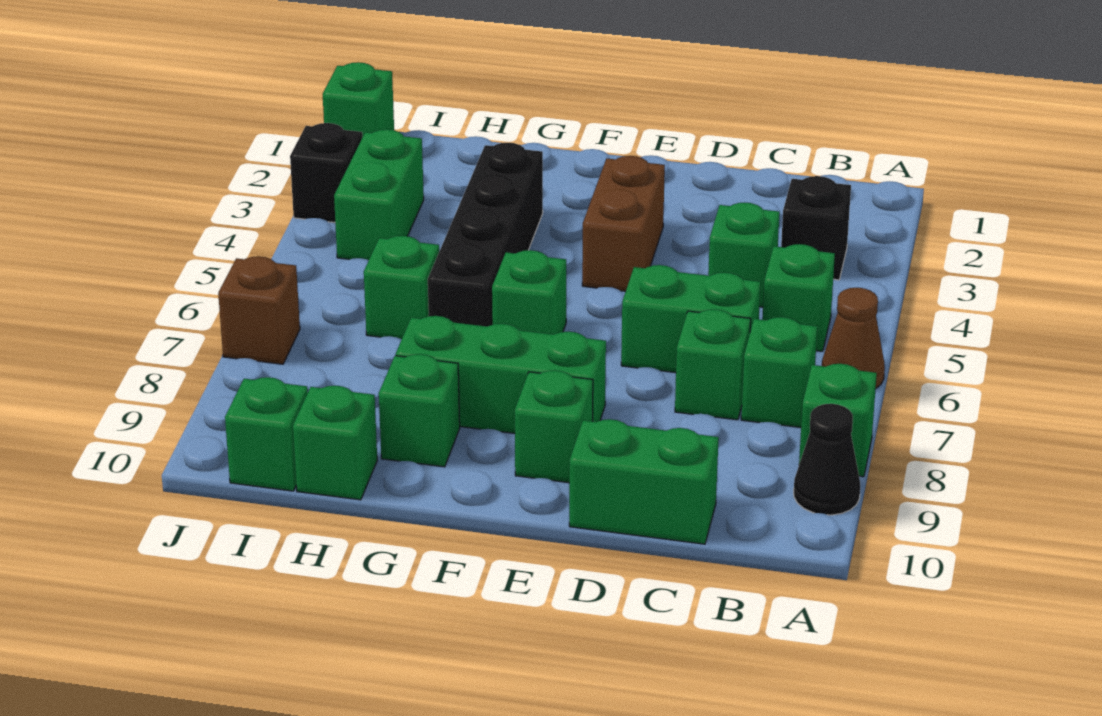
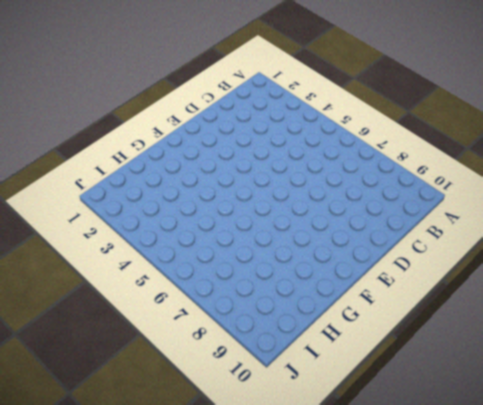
none -> brown cone A6 level 1
none -> green brick A8 level 1
none -> black cone A9 level 1

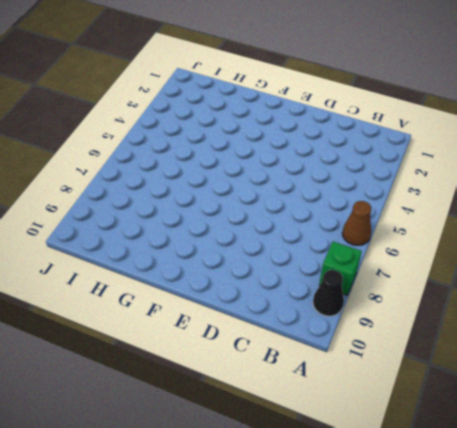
none -> black brick B3 level 1
none -> green brick B5 level 1
none -> green brick B7 level 1

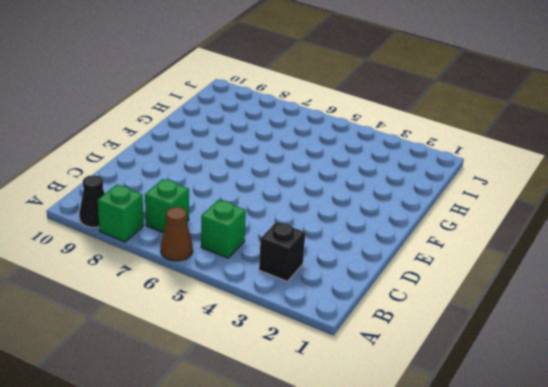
none -> green brick C4 level 1
none -> green brick C6:D6 level 1
none -> green brick C7 level 1

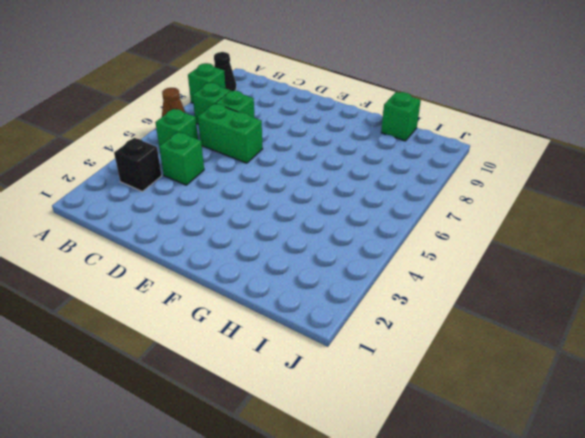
none -> green brick C10:D10 level 1
none -> brown brick E3:E4 level 1
none -> green brick E8:G8 level 1

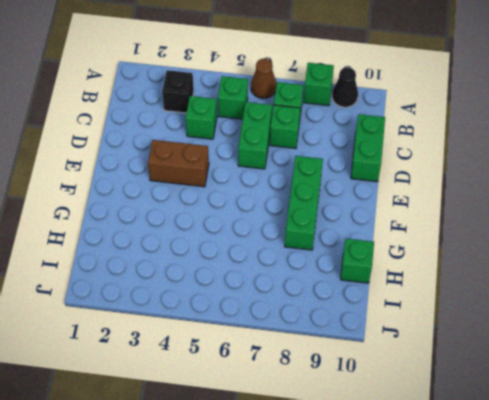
none -> green brick E9 level 1
none -> green brick F6 level 1
none -> black brick G3:G6 level 1

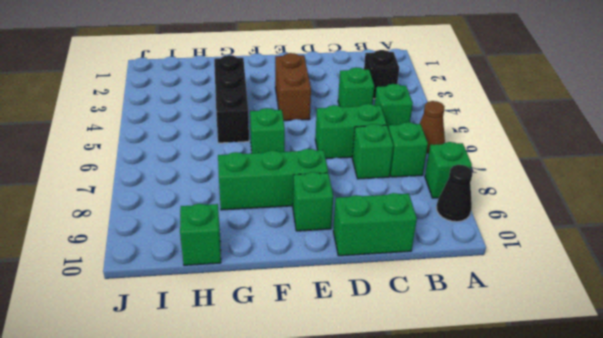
black brick G3:G5 level 1 -> black brick G3:G6 level 1
none -> green brick G9 level 1
none -> green brick H6 level 1
none -> green brick I3:I4 level 1

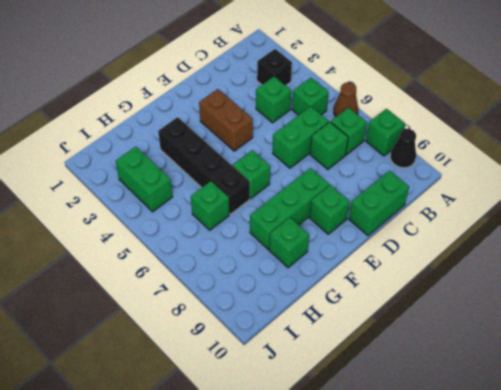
none -> green brick H10 level 1
none -> green brick I10 level 1
none -> green brick J1 level 1

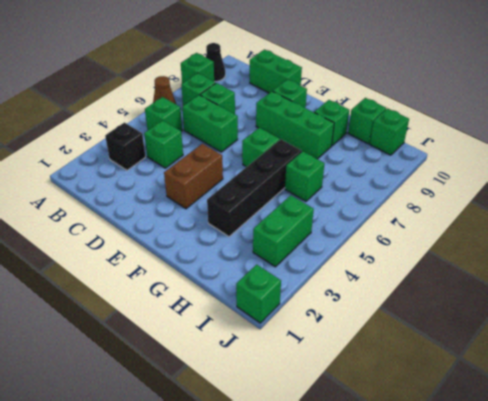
none -> black brick J3 level 1
none -> brown brick J7 level 1

